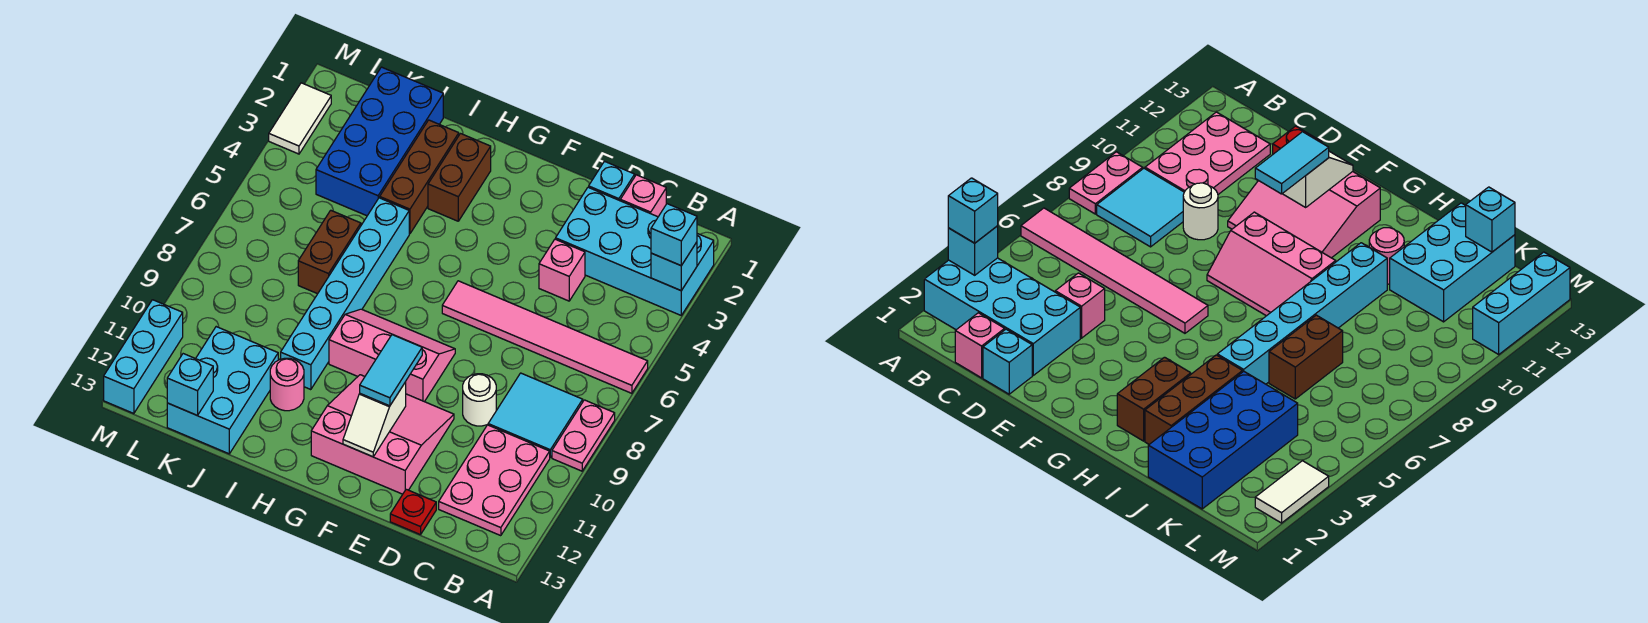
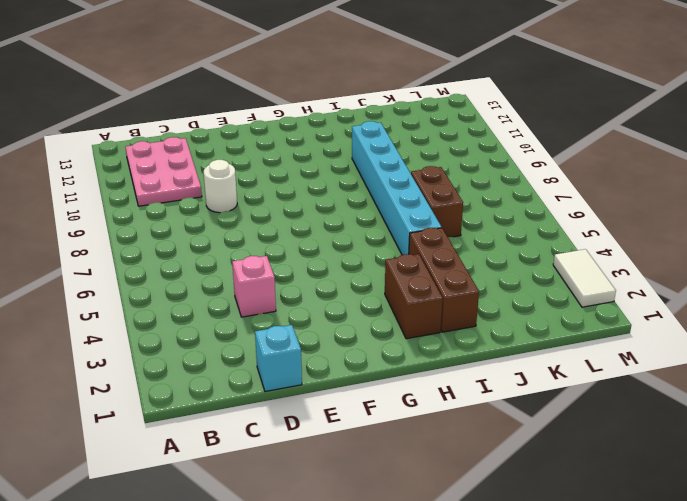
none -> cyan brick A2:D3 level 1
none -> pink tile A6:F6 level 1
none -> pink plate A8:A9 level 1

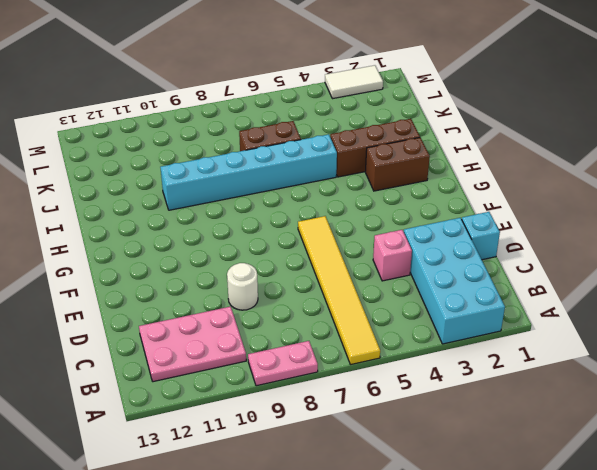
yellow tile A6:F6 level 1 -> pink tile A6:F6 level 1
none -> cyan tile B8:C9 level 1
none -> pink brick C1 level 1
none -> red plate D13 level 1

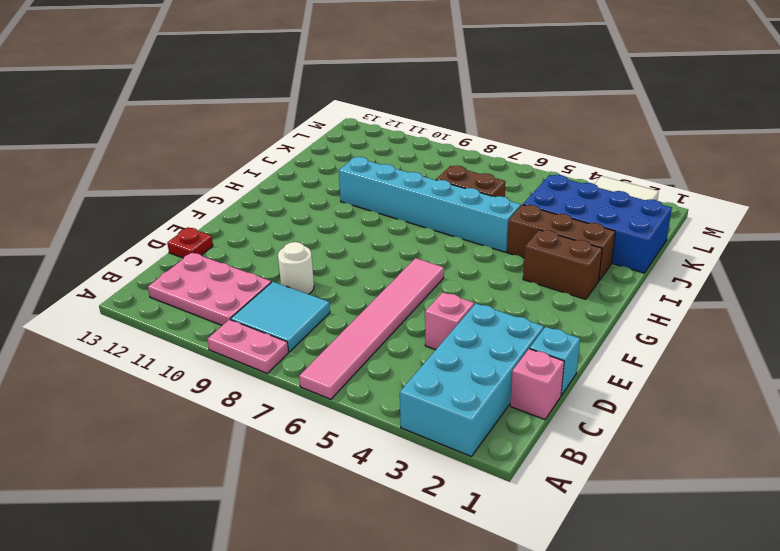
none -> pink slope E10:G12 level 1 top 12
none -> pink slope F8:H9 level 1 top 9
none -> pink round brick I11 level 1

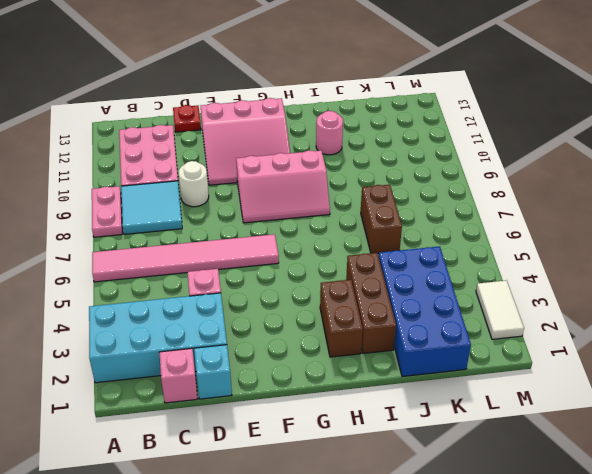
none -> cyan brick I5:I10 level 1
none -> cyan brick J11:K13 level 1
none -> cyan brick M11:M13 level 1

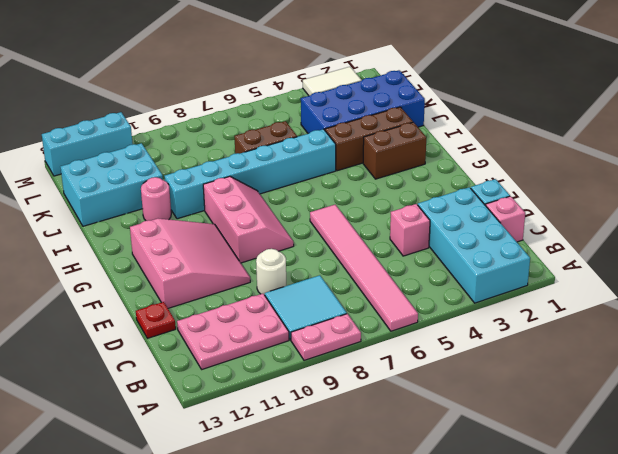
none -> cyan brick A3 level 2
none -> white slope F11:F12 level 2 top 11
none -> cyan brick K13 level 2

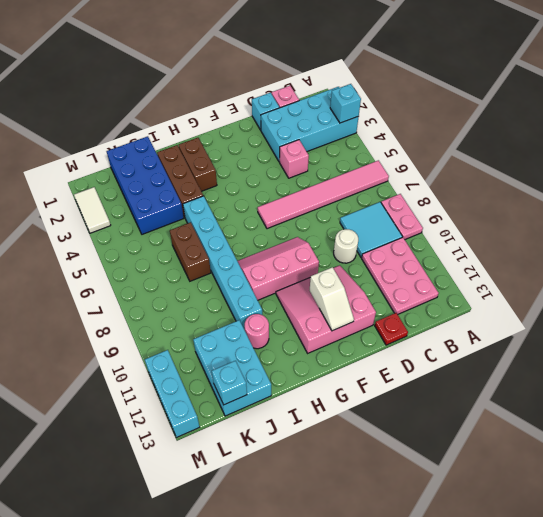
none -> cyan brick A3 level 3
none -> cyan tile F10:F11 level 3

